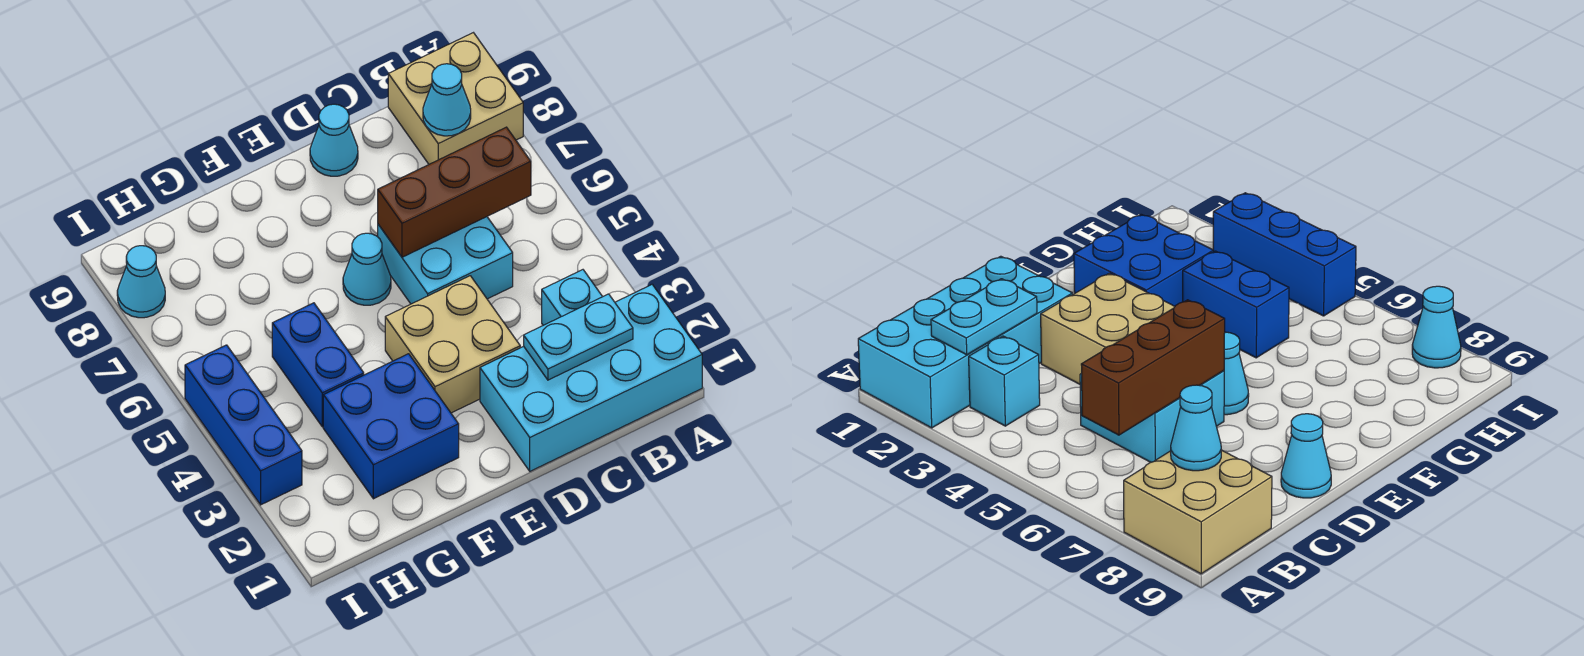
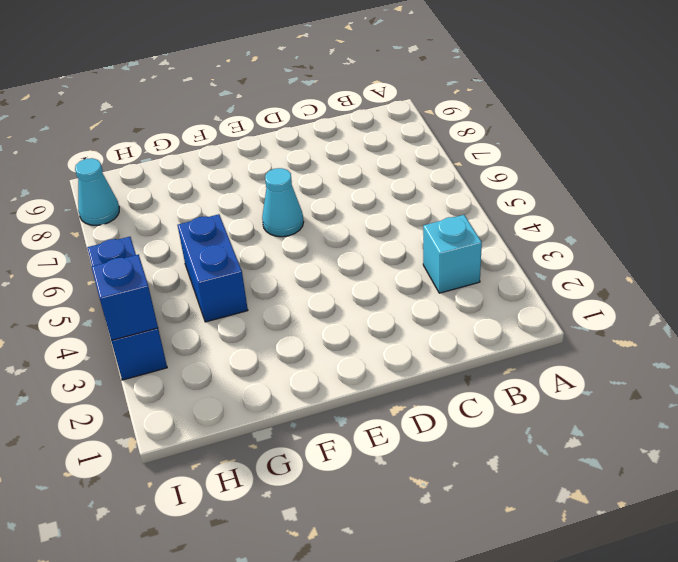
blue brick I3 level 2 -> none
none -> cyan brick A1:D2 level 1
none -> tan brick A8:B9 level 1
none -> cyan brick C5:D6 level 1

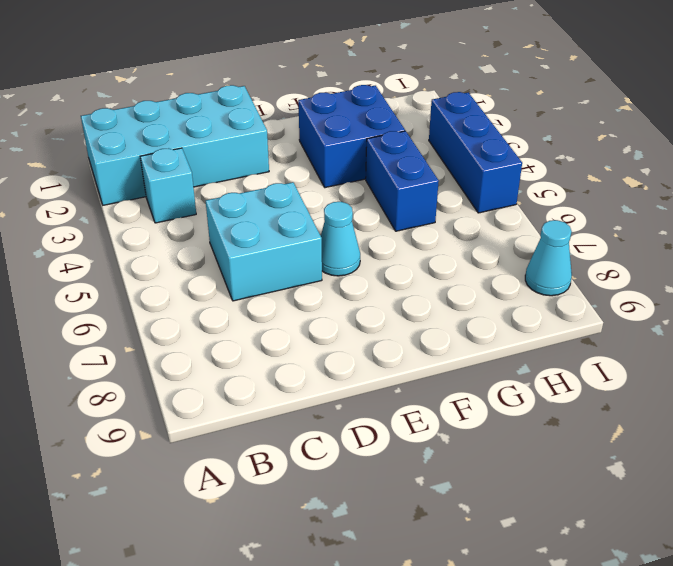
none -> tan brick A8:B9 level 1
none -> tan brick D3:E4 level 1
none -> cyan cone D9 level 1

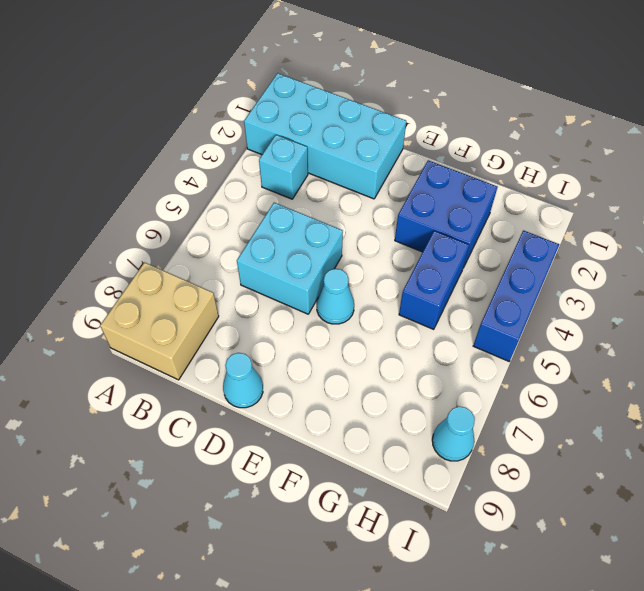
none -> tan brick D3:E4 level 1
none -> cyan plate B2:C2 level 2
none -> brown brick B6:D6 level 2

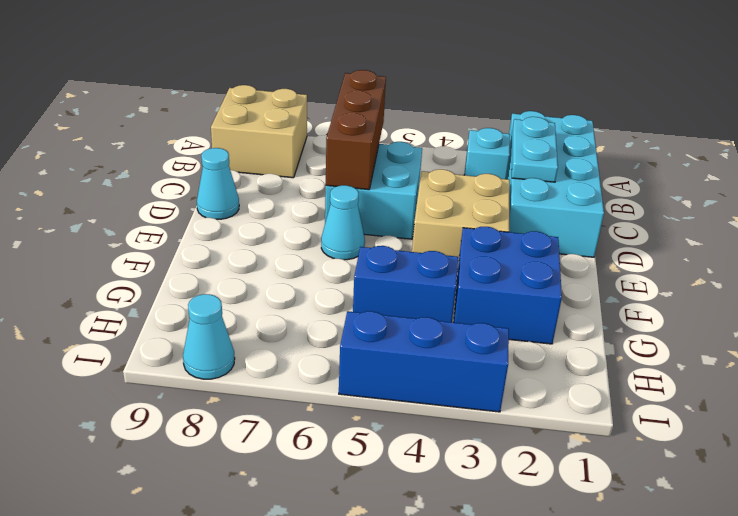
none -> cyan cone B8 level 2

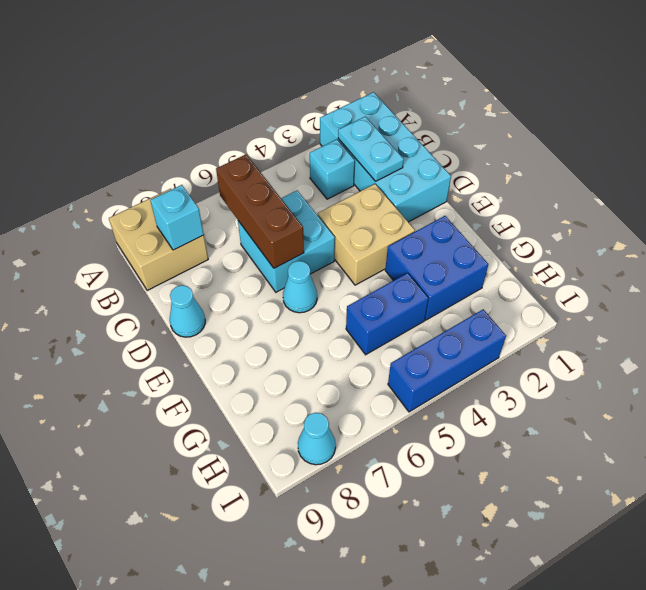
cyan brick B8 level 2 -> cyan cone B8 level 2

